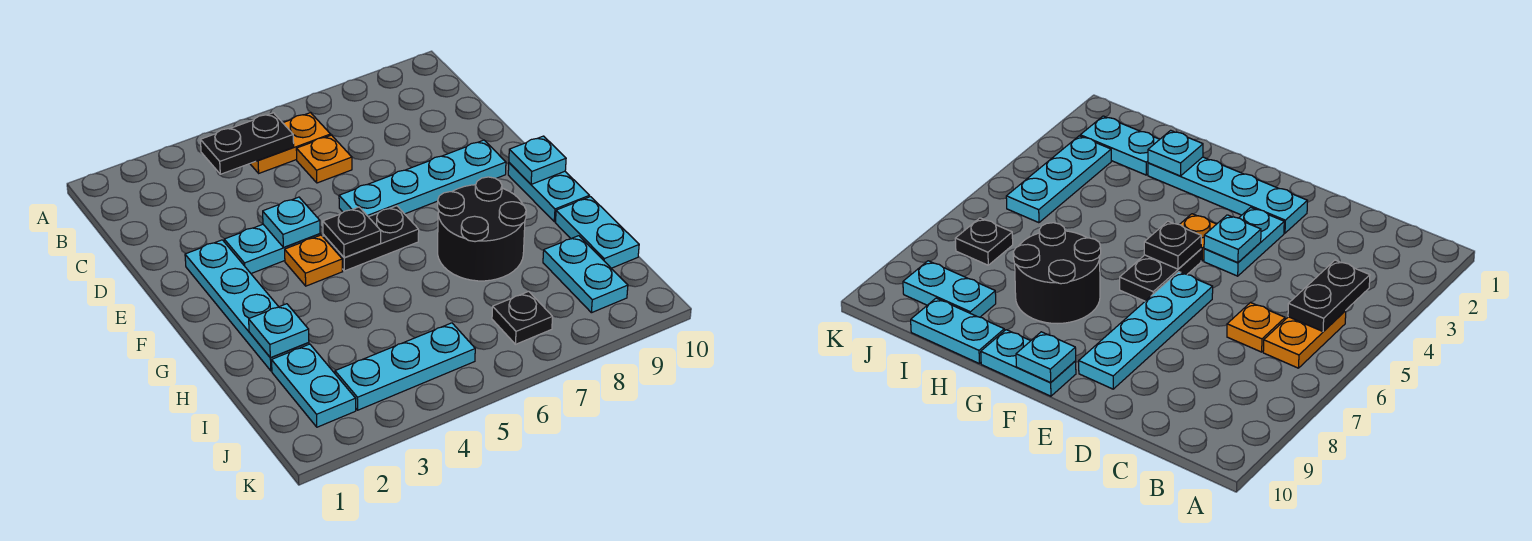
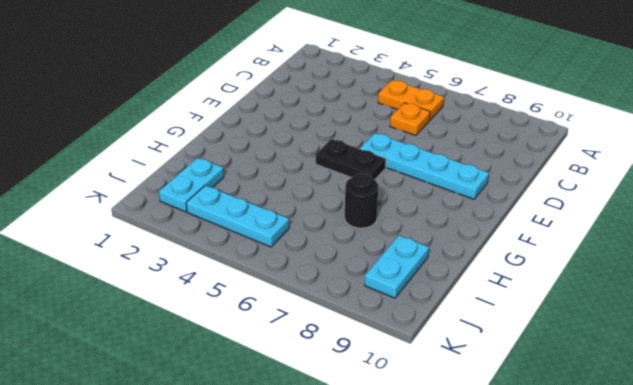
black round brick H7 level 1 -> black round brick G7:H8 level 1
none -> cyan plate E2:H2 level 1
none -> cyan plate E3:E4 level 1
none -> orange plate F4 level 1

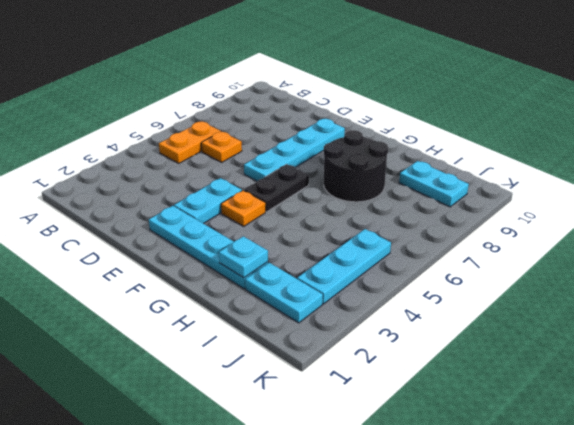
none -> cyan plate F10:G10 level 1
none -> cyan plate H10:I10 level 1
none -> black plate J7 level 1

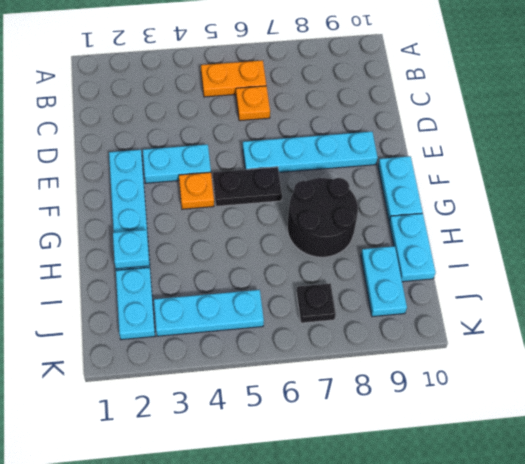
none -> black plate B4:B5 level 2
none -> cyan plate E4 level 2
none -> black plate F5 level 2

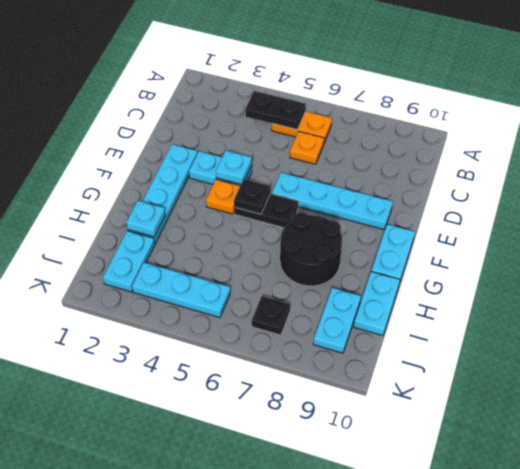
none -> cyan plate F10 level 2

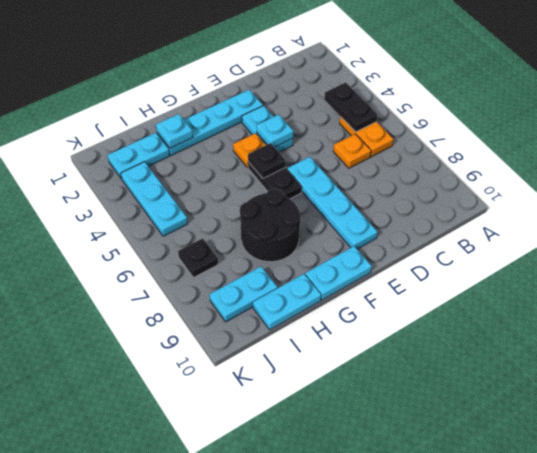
none -> cyan plate F10 level 2

